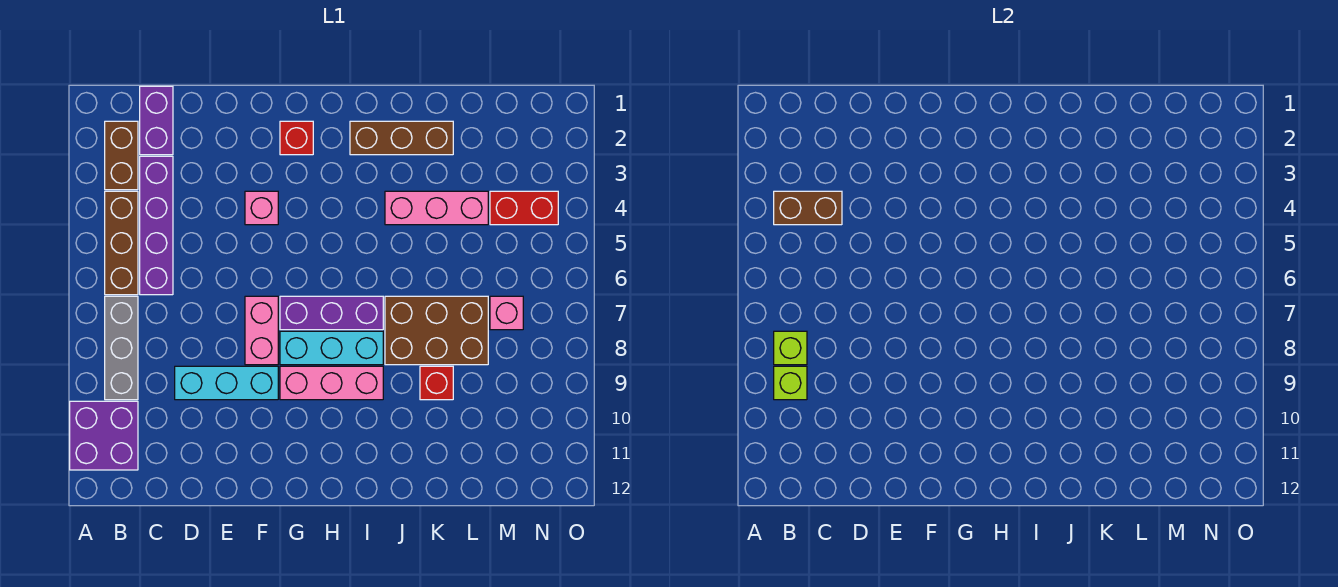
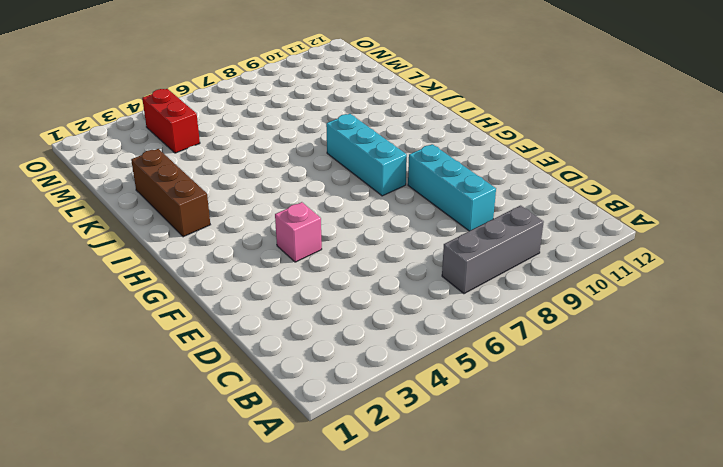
none -> purple brick A10:B11 level 1
none -> brown brick B2:B3 level 1
none -> brown brick B4:B6 level 1

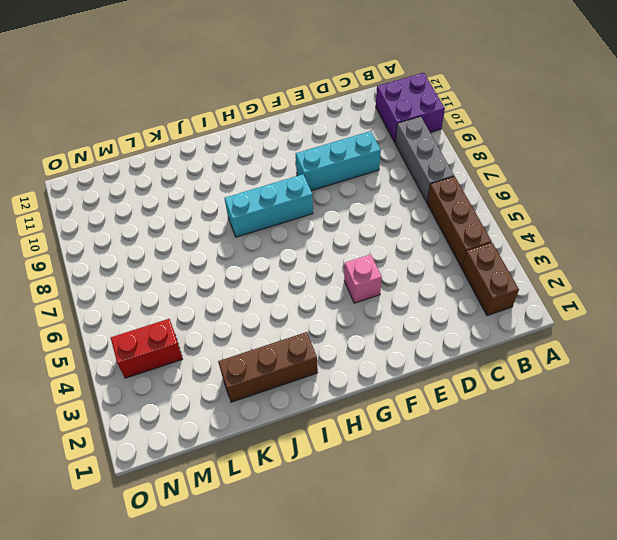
none -> purple brick C1:C2 level 1
none -> purple brick C3:C6 level 1
none -> pink brick F7:F8 level 1

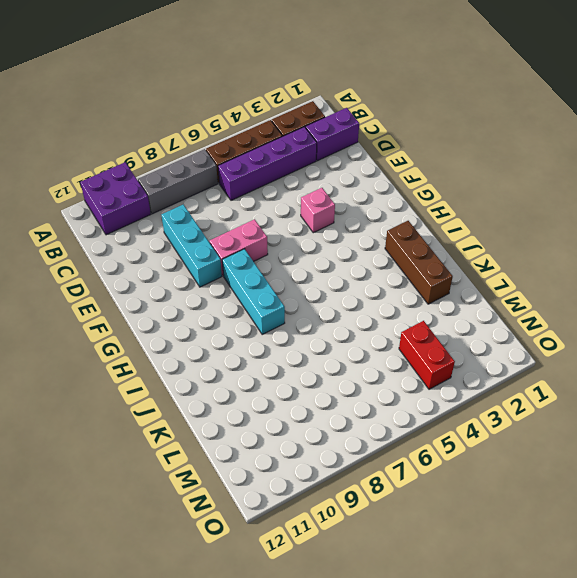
none -> red brick G2 level 1
none -> purple brick G7:I7 level 1
none -> pink brick G9:I9 level 1

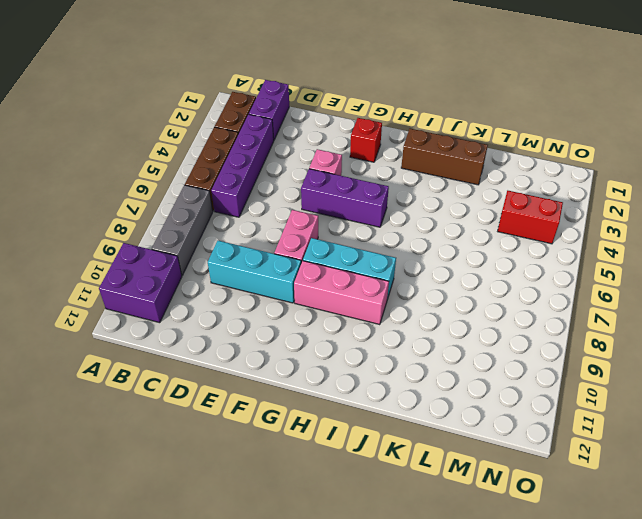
purple brick F5:H5 level 1 -> purple brick G7:I7 level 1
none -> pink brick J4:L4 level 1
none -> brown brick J7:L8 level 1
none -> red brick K9 level 1

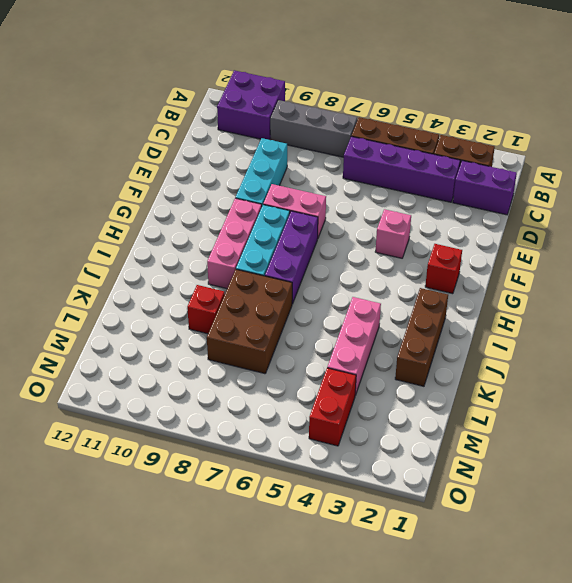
none -> pink brick M7 level 1
none -> brown brick B4:C4 level 2
none -> lime brick B8 level 2

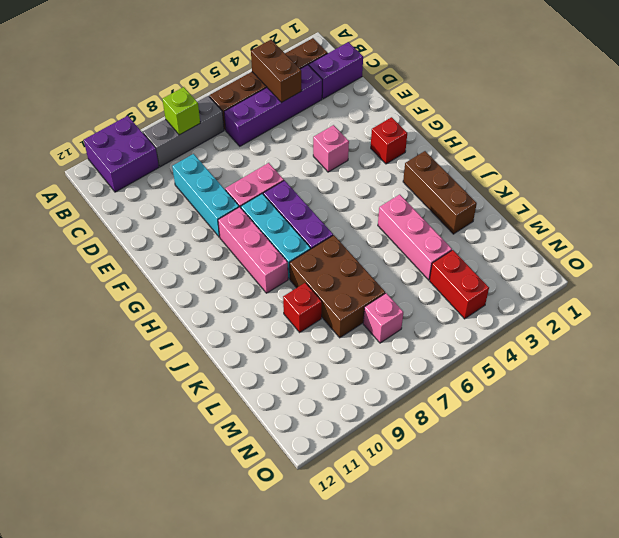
none -> lime brick B9 level 2

